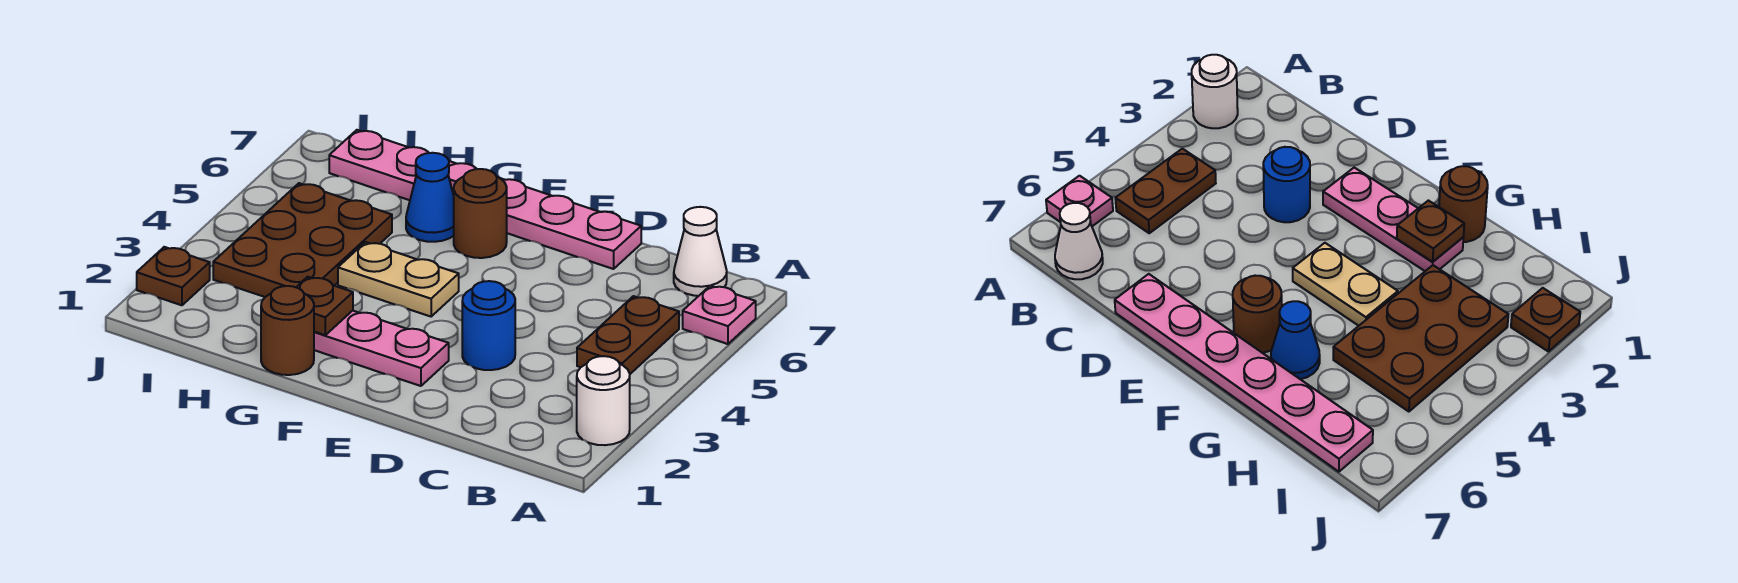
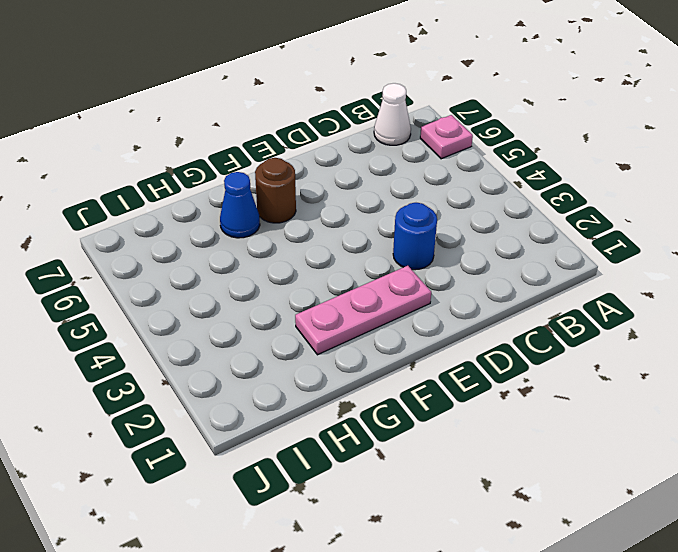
none -> white round brick A2 level 1
none -> brown plate B4:B5 level 1
none -> pink plate D7:I7 level 1

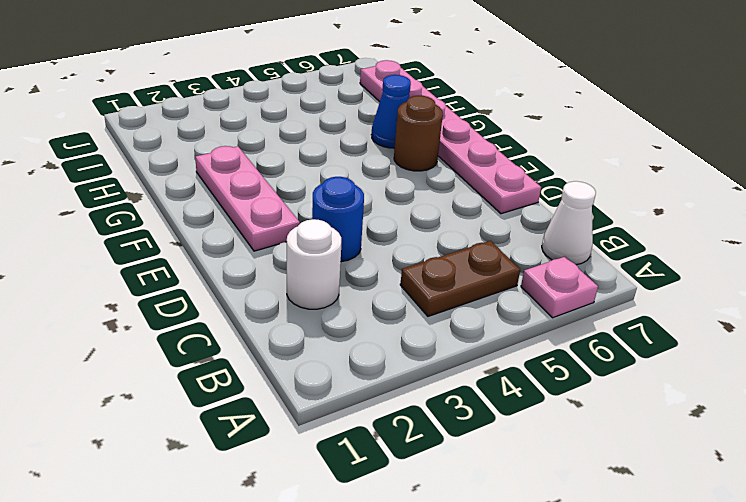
white round brick C2 level 1 -> white round brick A2 level 1
none -> tan plate F4:G4 level 1
none -> brown round brick G1 level 1
none -> brown plate H3:I5 level 1

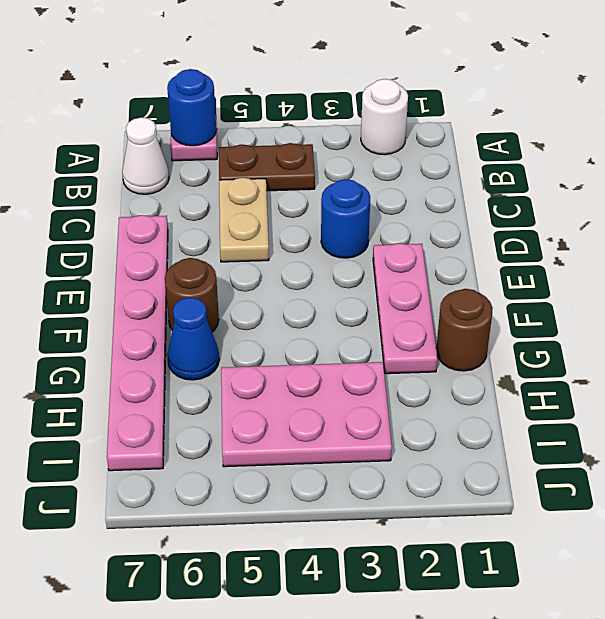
blue round brick A6 level 2 -> none
tan plate C5:D5 level 1 -> tan plate F4:G4 level 1
pink plate H3:I5 level 1 -> brown plate H3:I5 level 1
none -> brown plate J2 level 1
none -> brown plate G2 level 2

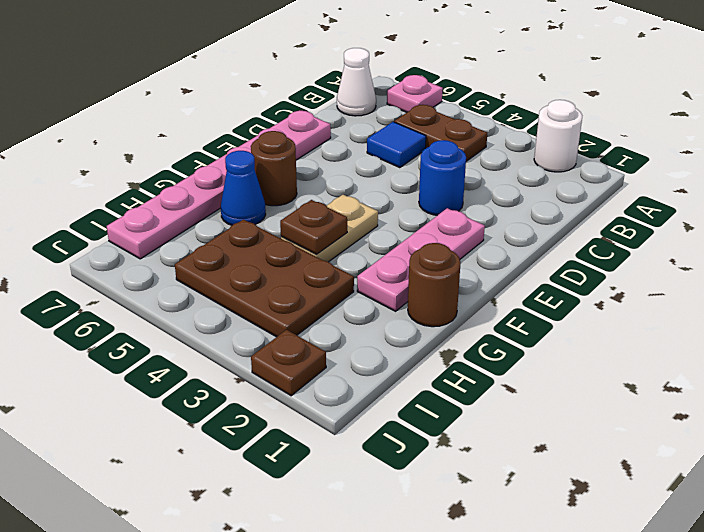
blue tile C5 level 1 -> none
brown plate G4 level 2 -> brown plate G2 level 2

